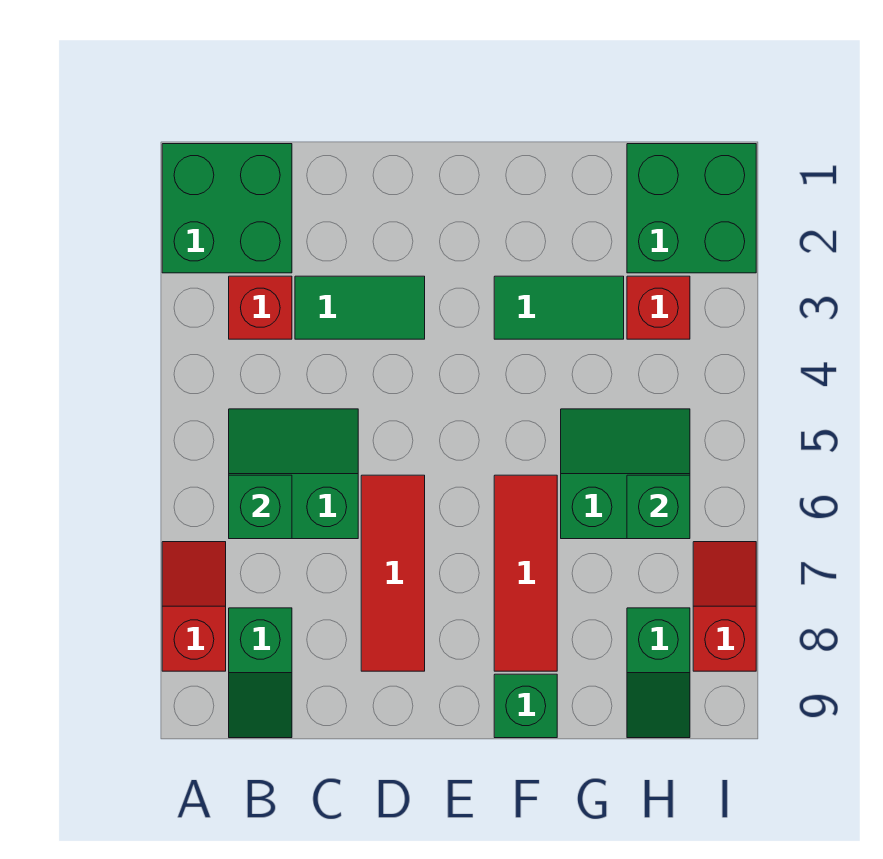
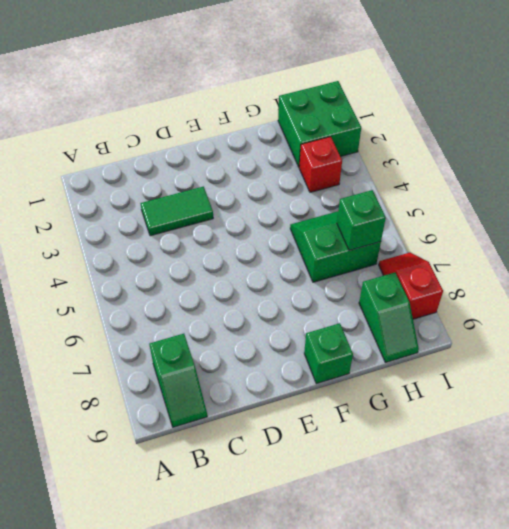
none -> green brick A1:B2 level 1
none -> red slope A7:A8 level 1 top 8
none -> red brick B3 level 1

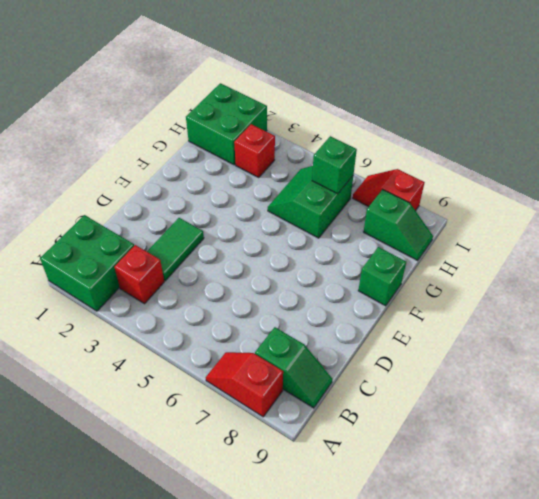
none -> green slope B5:C6 level 1 top 6
none -> red tile D6:D8 level 1
none -> green tile F3:G3 level 1

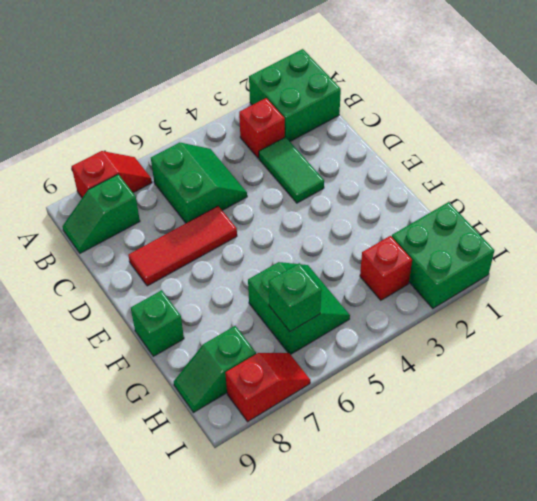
none -> green tile F3:G3 level 1
none -> red tile F6:F8 level 1
none -> green brick B6 level 2

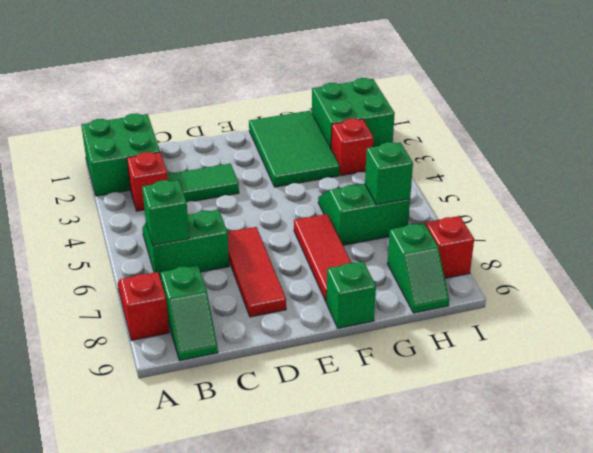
green tile F1:G3 level 1 -> green tile F3:G3 level 1

